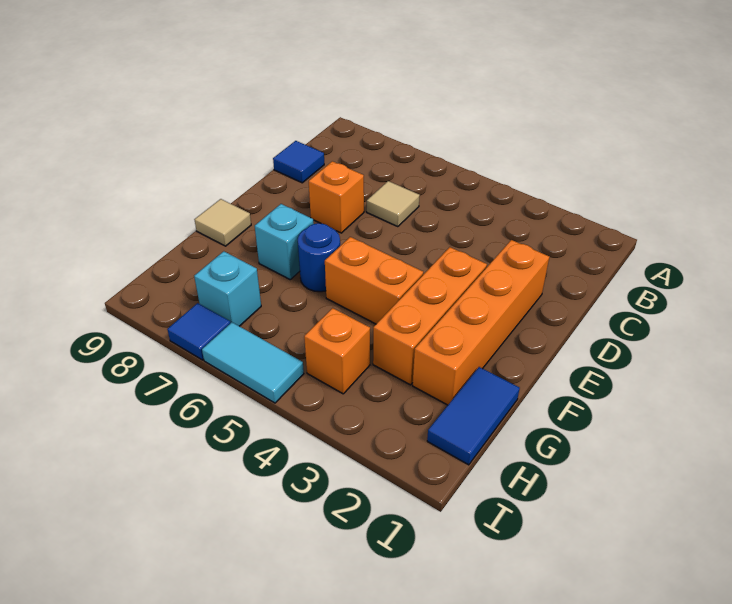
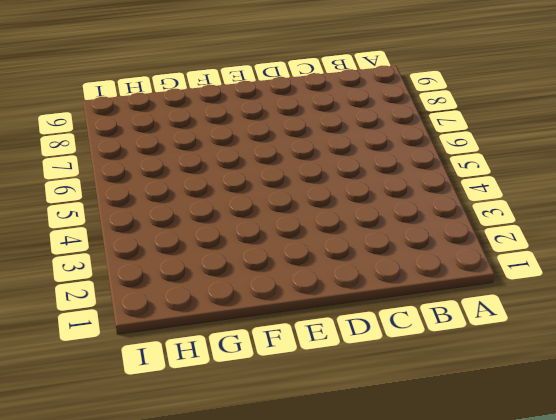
none -> tan tile C6 level 1
none -> blue tile C9 level 1
none -> orange brick D2:G2 level 1

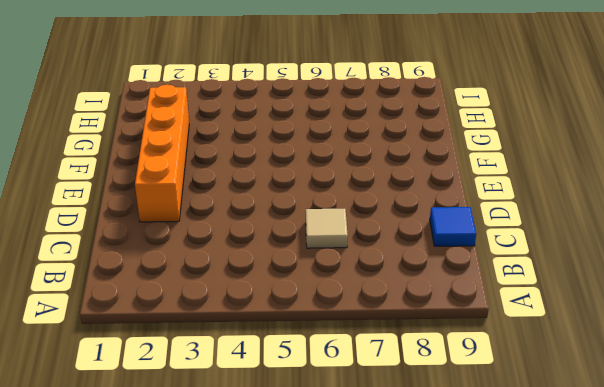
none -> orange brick D7 level 1
none -> orange brick E3:G3 level 1
none -> orange brick F4:F5 level 1

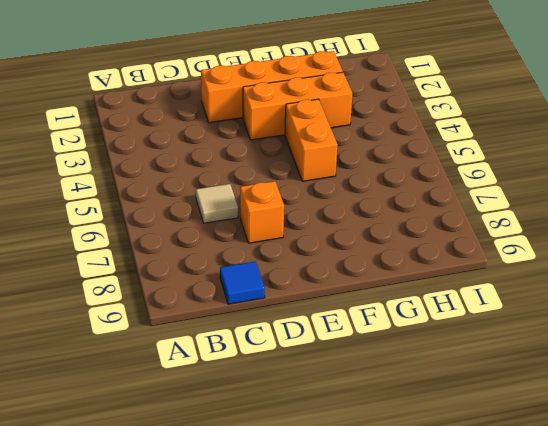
none -> blue round brick F6 level 1
none -> cyan brick F7 level 1
none -> tan tile F9 level 1

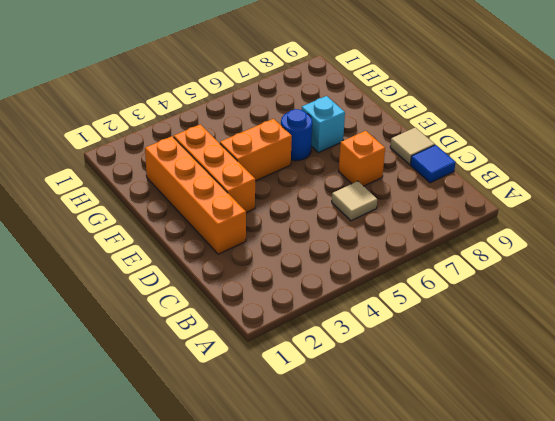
tan tile D9 level 1 -> tan tile F9 level 1
none -> blue tile G1:H1 level 1
none -> orange brick H4 level 1
none -> cyan brick H7 level 1

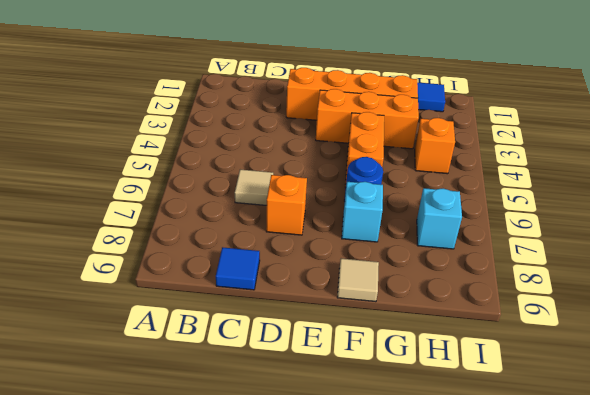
none -> cyan tile I5:I6 level 1
none -> blue tile I7 level 1

